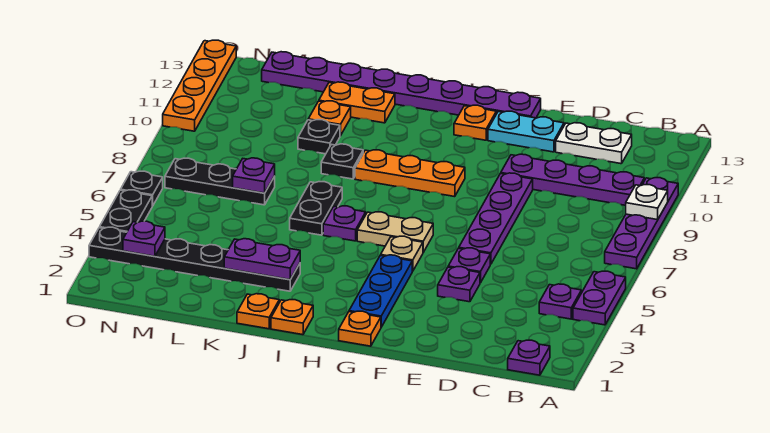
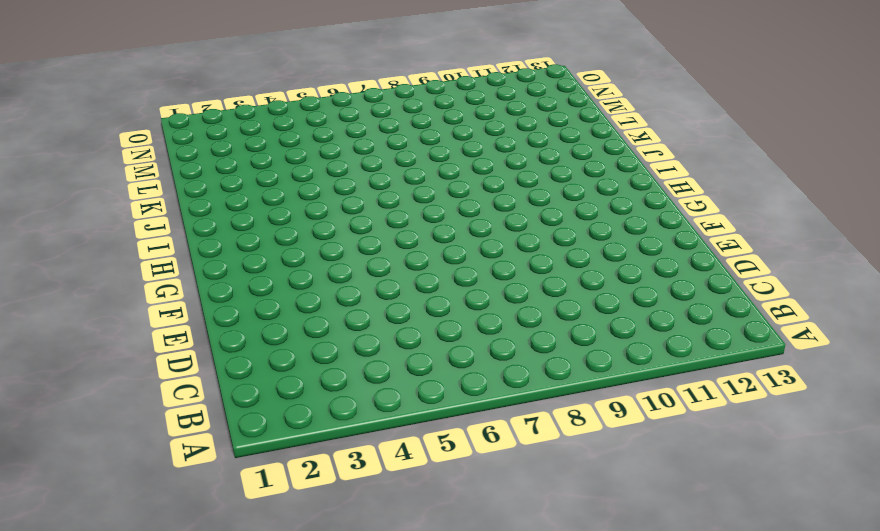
none -> purple plate A4:A5 level 1
none -> purple plate A7:A10 level 1
none -> purple plate B1 level 1
none -> purple plate B4 level 1

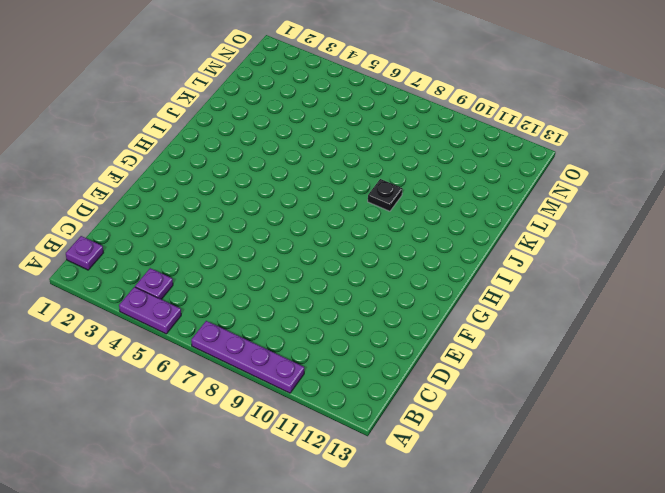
none -> purple plate B10:E10 level 1
none -> white plate C12:D12 level 1
none -> purple plate E4 level 1
none -> purple plate E5 level 1

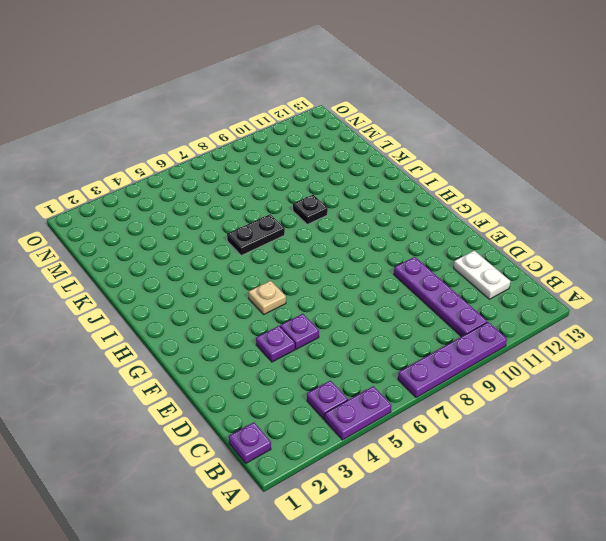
none -> purple plate E6:E9 level 1
none -> cyan plate E12:F12 level 1
none -> purple plate F13:M13 level 1
none -> orange plate G1 level 1

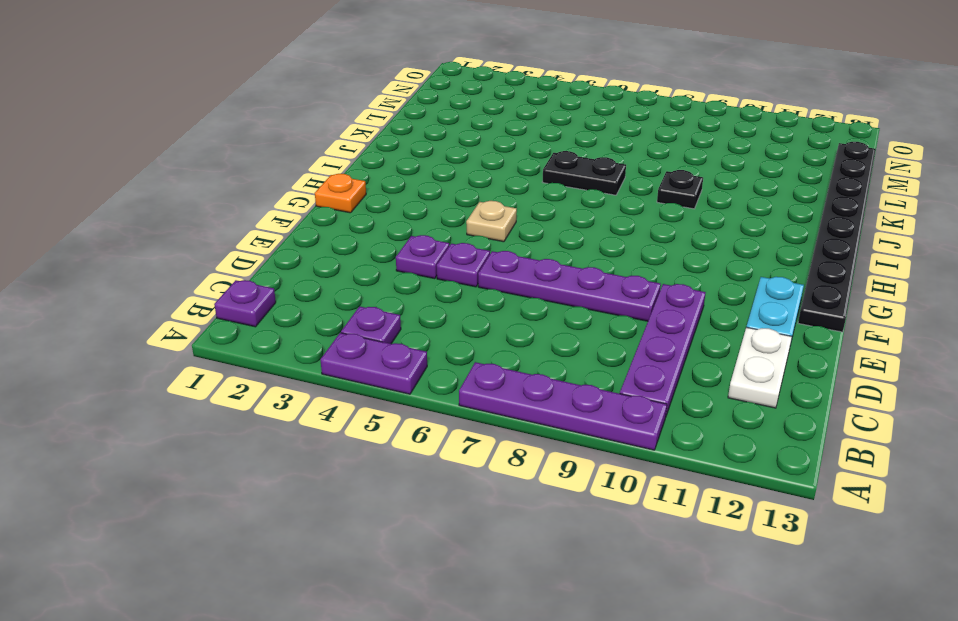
black plate F13:M13 level 1 -> purple plate F13:M13 level 1
none -> blue plate G2:G4 level 1
none -> tan plate G6:H6 level 1
none -> orange plate G9:I9 level 1
none -> orange plate G12 level 1

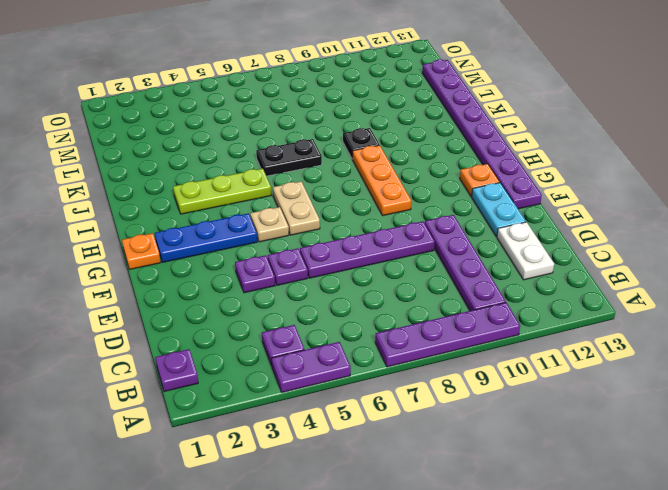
lime plate I3:I5 level 1 -> none
none -> orange plate I1 level 1
none -> purple plate I6 level 1
none -> orange plate J1 level 1
none -> black plate J3:O3 level 1

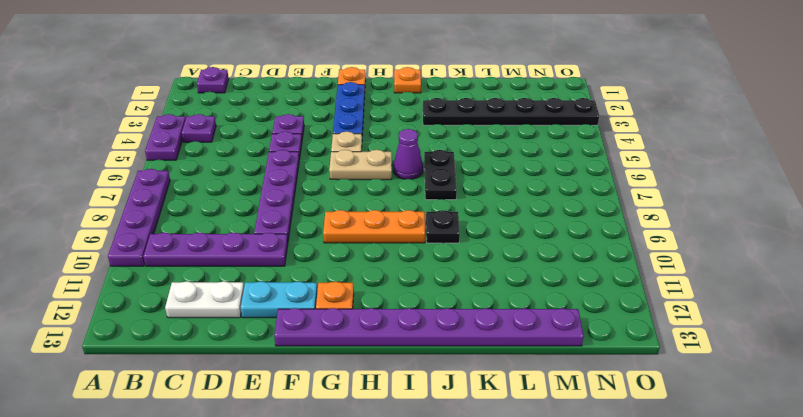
purple cone I6 level 1 -> purple plate I6 level 1
none -> orange plate J1 level 1
none -> orange plate J12:K12 level 1
none -> black plate K10 level 1
none -> orange plate K11 level 1

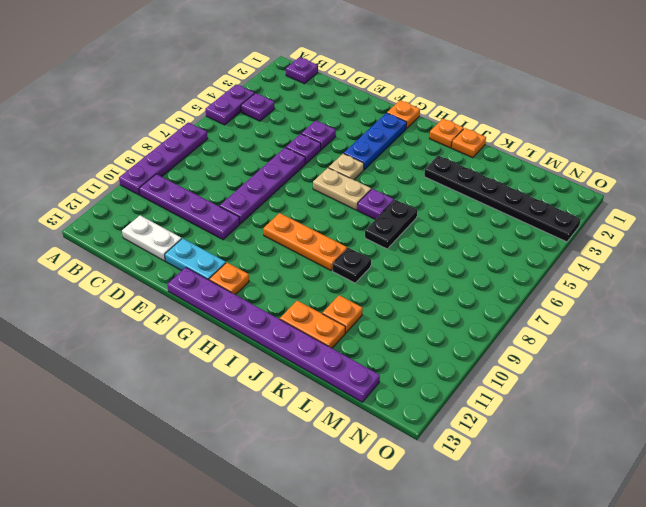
none -> black plate K10 level 1
none -> black plate L7:N7 level 1
none -> black plate O4:O5 level 1
none -> black plate O6 level 1

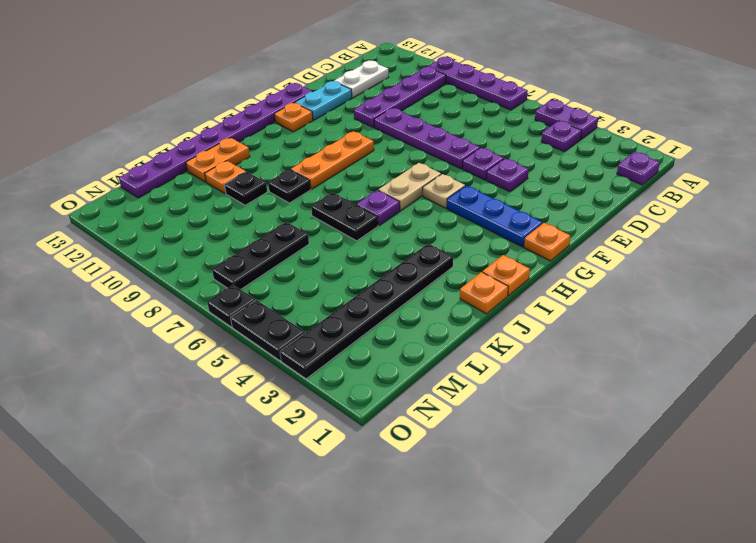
none -> orange plate O10:O13 level 1
none -> white plate A9 level 2
none -> purple plate J3:K3 level 2
none -> purple plate L7 level 2

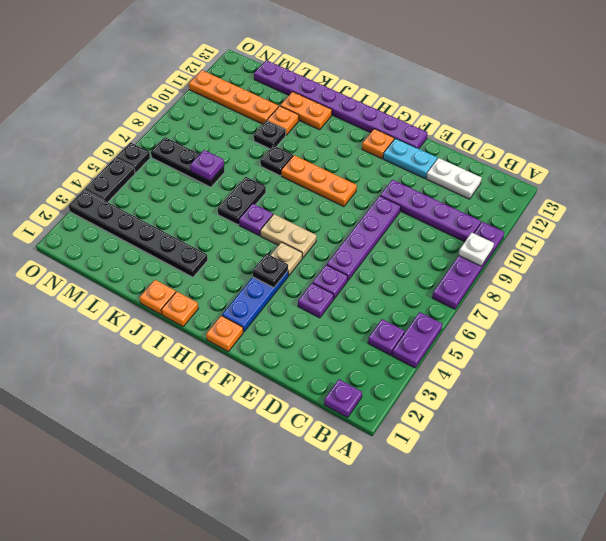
black plate G4 level 2 -> none
orange plate L11:O11 level 1 -> orange plate O10:O13 level 1
none -> purple plate J3:K3 level 2
none -> purple plate N3 level 2

